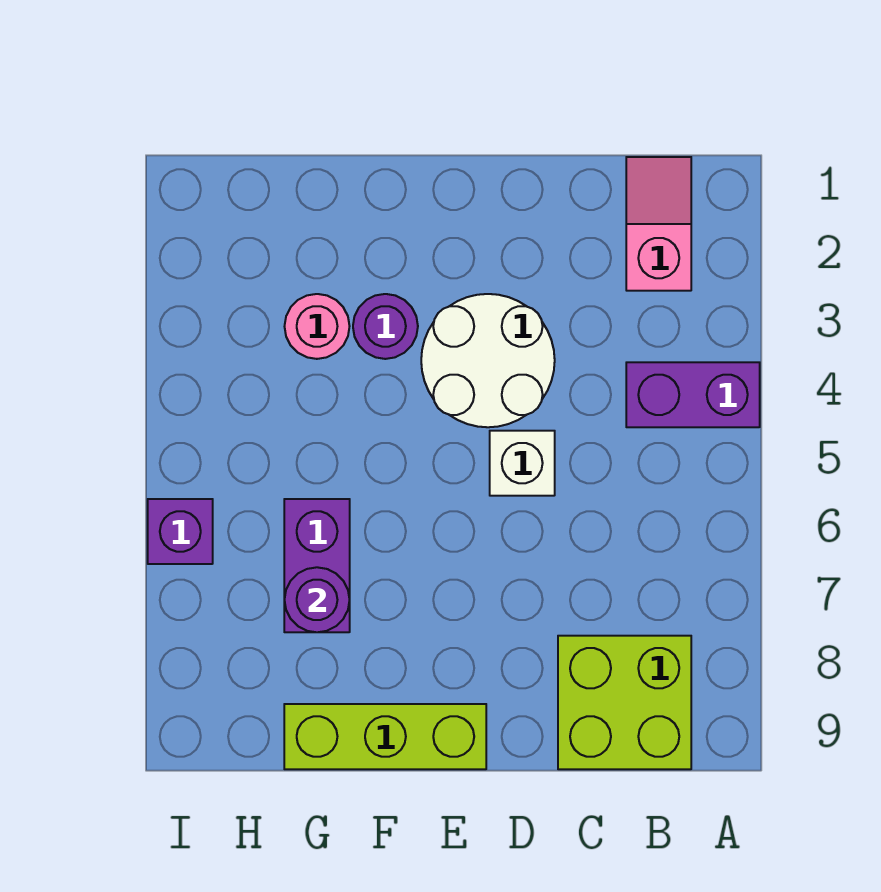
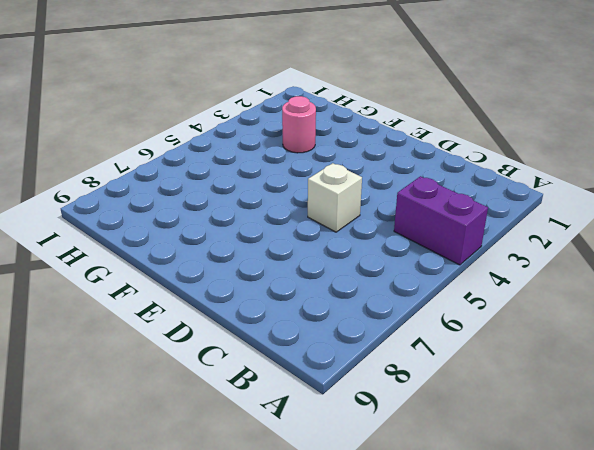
none -> pink slope B1:B2 level 1 top 2
none -> lime brick B8:C9 level 1

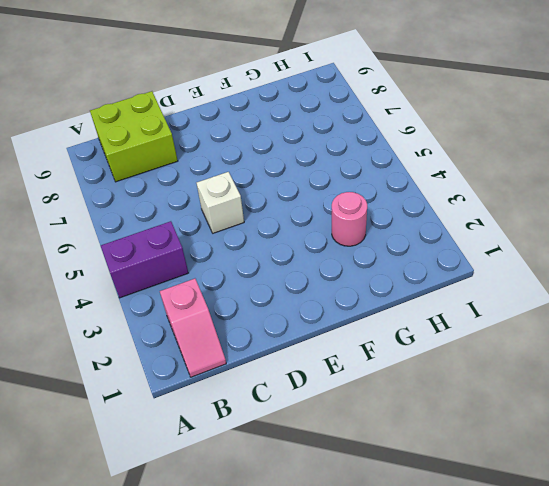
none -> white round brick D3:E4 level 1
none -> lime brick E9:G9 level 1

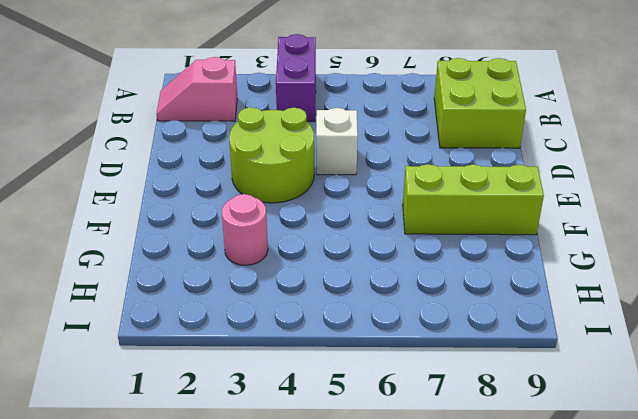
lime round brick D3:E4 level 1 -> white round brick D3:E4 level 1
lime brick F7:F9 level 1 -> lime brick E9:G9 level 1
none -> purple round brick F3 level 1
none -> purple brick G6:G7 level 1

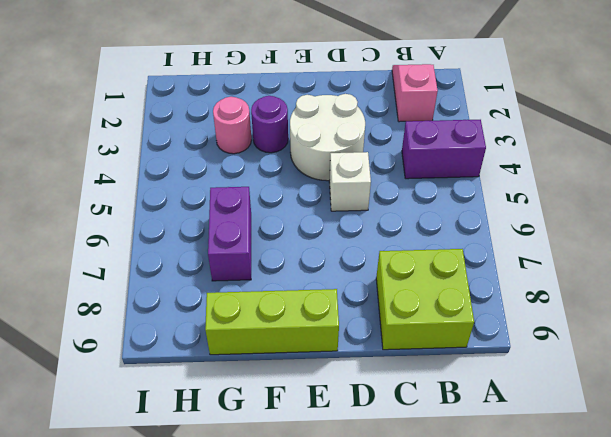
none -> purple brick I6 level 1
none -> purple round brick G7 level 2

